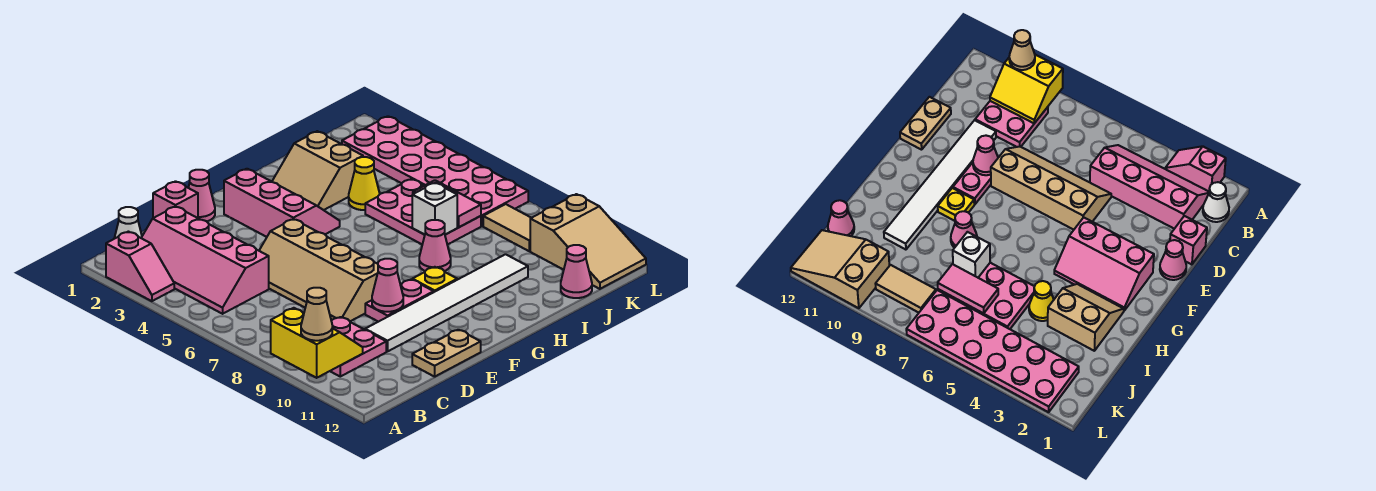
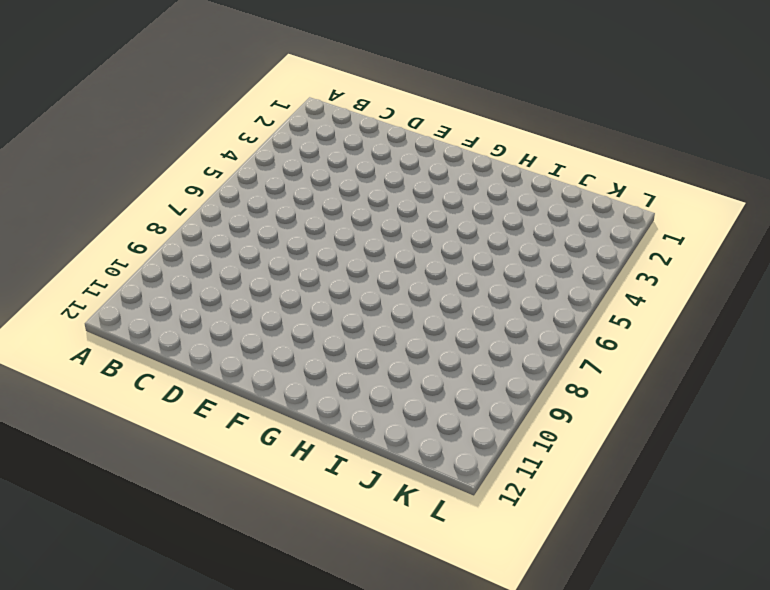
none -> pink slope A2:A3 level 1 top 2
none -> white cone B1 level 1
none -> pink slope B2:C5 level 1 top C

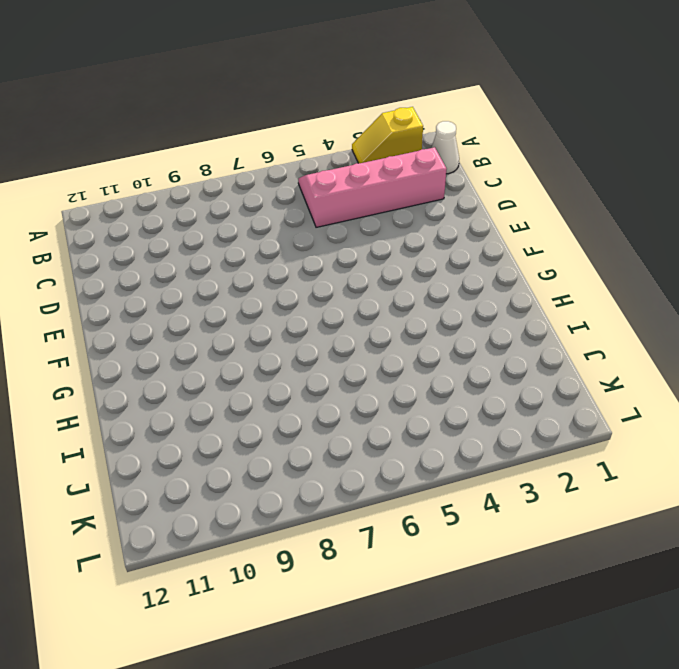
yellow slope A2:A3 level 1 top 2 -> pink slope A2:A3 level 1 top 2
none -> pink plate B9:C10 level 1
none -> pink brick D1 level 1
none -> tan slope D5:E8 level 1 top E

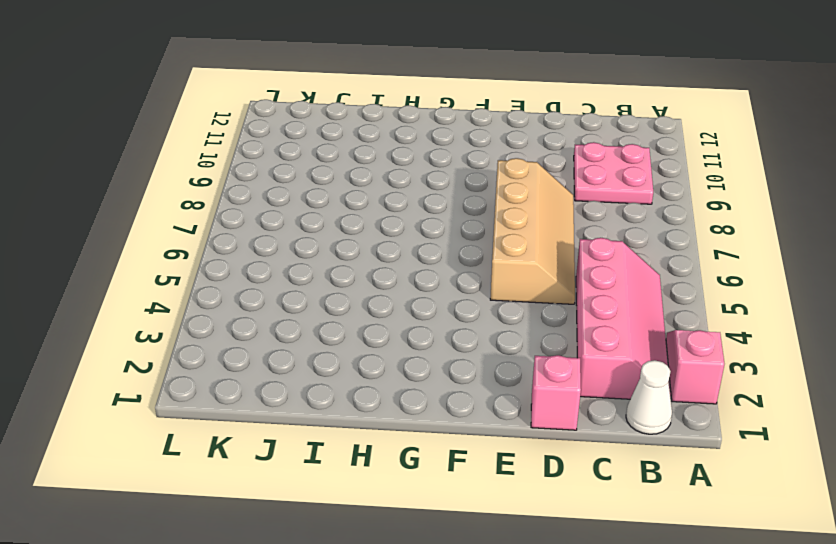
none -> white tile D10:I10 level 1
none -> tan plate D12:E12 level 1
none -> pink cone E1 level 1

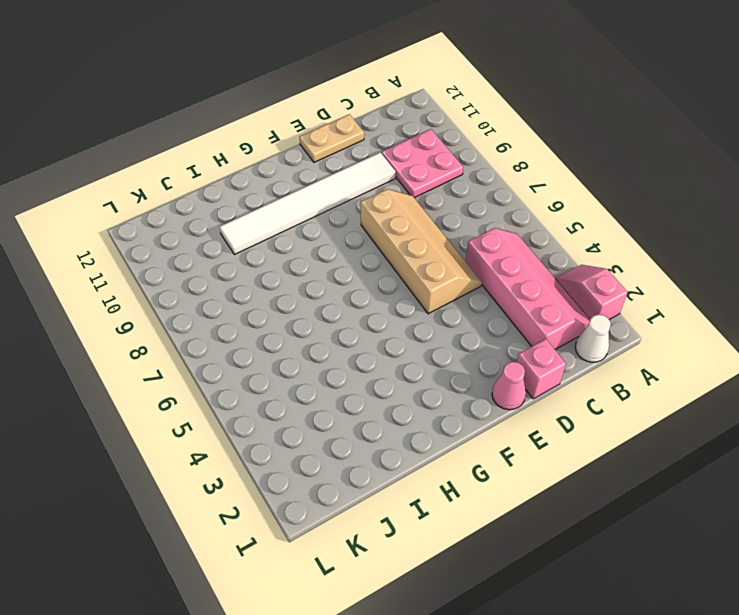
none -> pink plate E9:F9 level 1
none -> pink slope F2:G4 level 1 top F
none -> yellow plate G9 level 1

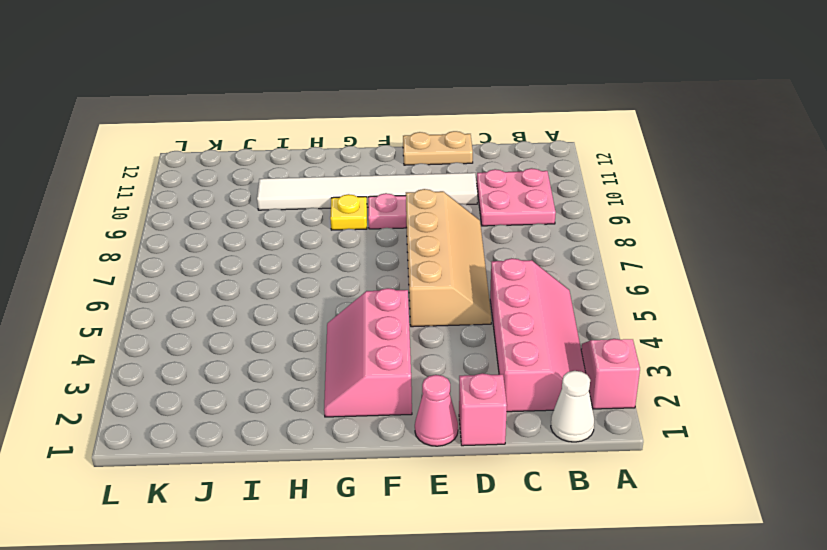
none -> tan slope H2:I3 level 1 top I
none -> pink cone H8 level 1
none -> yellow cone I4 level 1

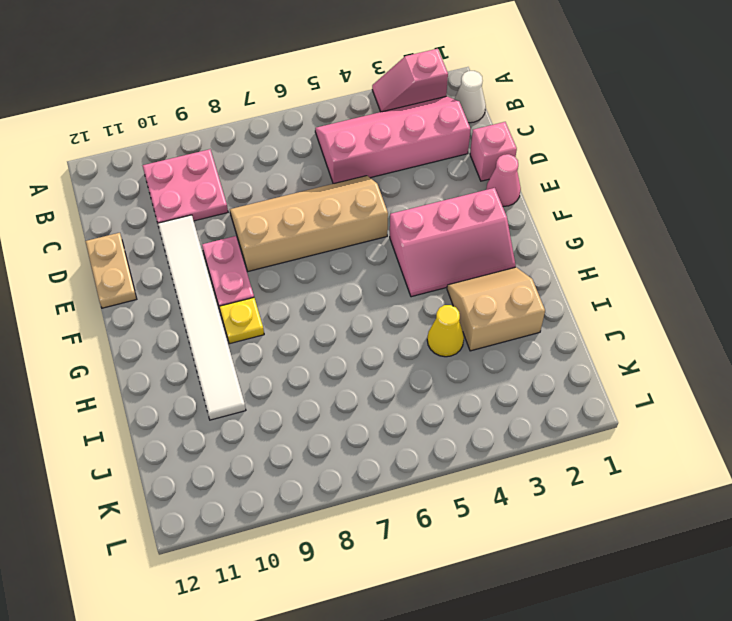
none -> pink cone H8 level 1
none -> pink plate I5:J7 level 1
none -> pink cone J12 level 1

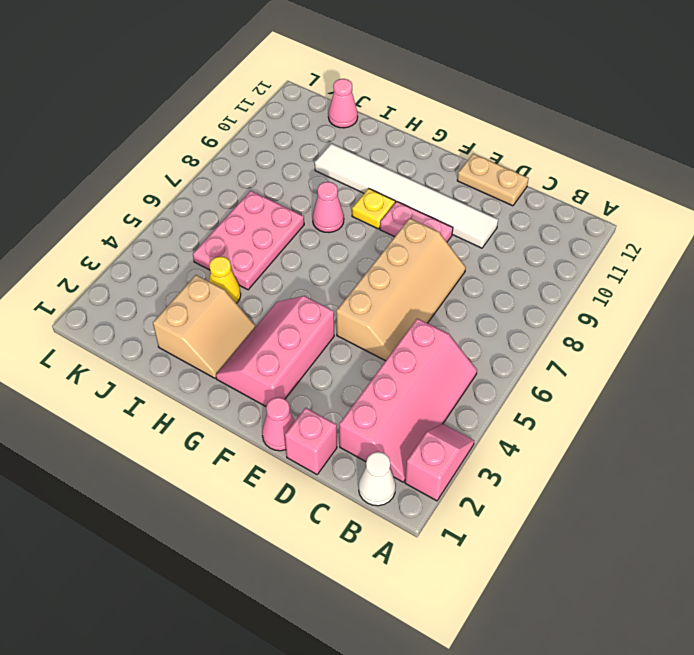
none -> pink plate B9:C10 level 1
none -> pink plate K2:L7 level 1
none -> tan tile K8:K9 level 1

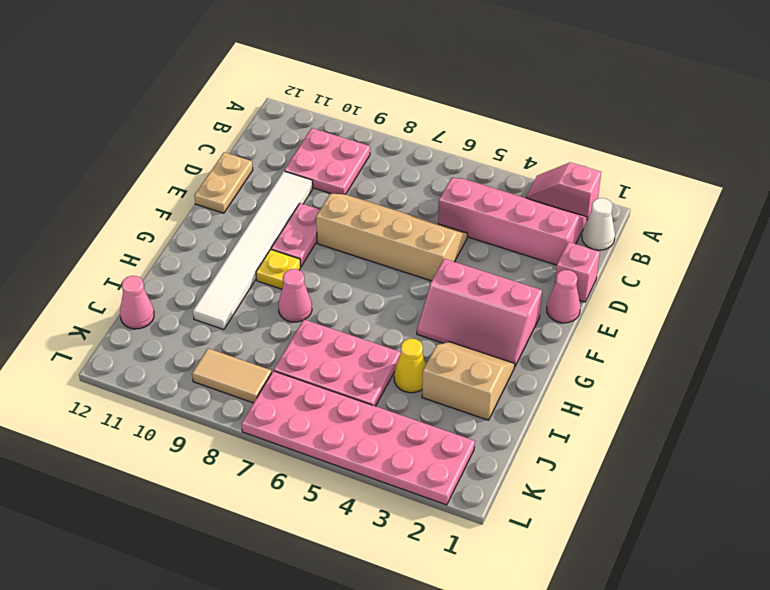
none -> tan slope K10:L12 level 1 top 10
none -> yellow slope A9:B10 level 2 top A
none -> pink cone E9 level 2

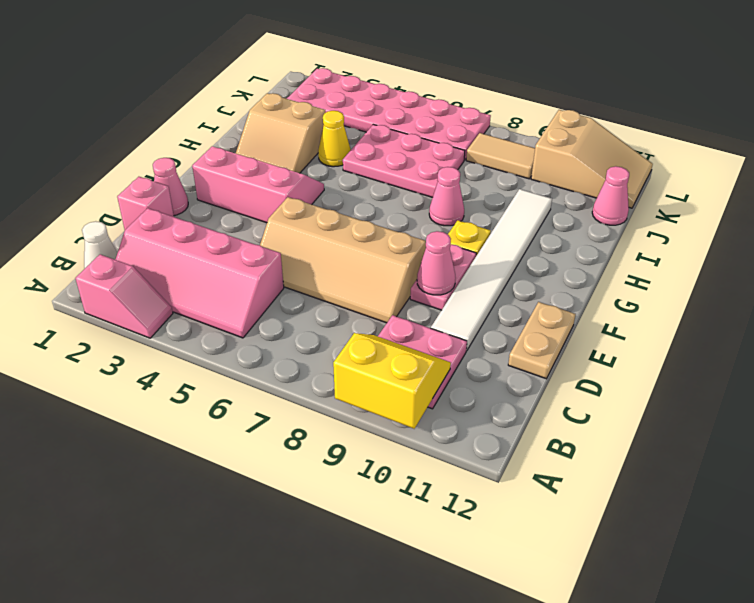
none -> white brick I7 level 2
none -> pink tile J6:J7 level 2
none -> tan cone A10 level 3

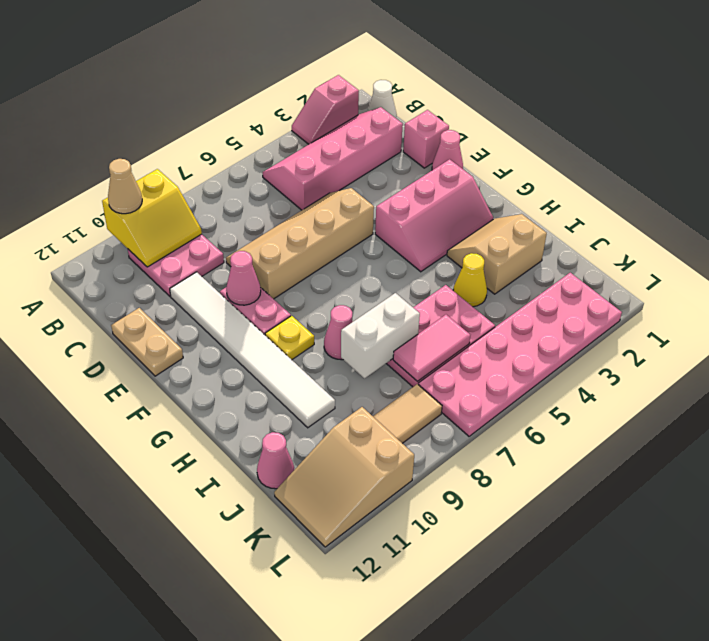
white brick I7:I8 level 2 -> white brick I7 level 2

